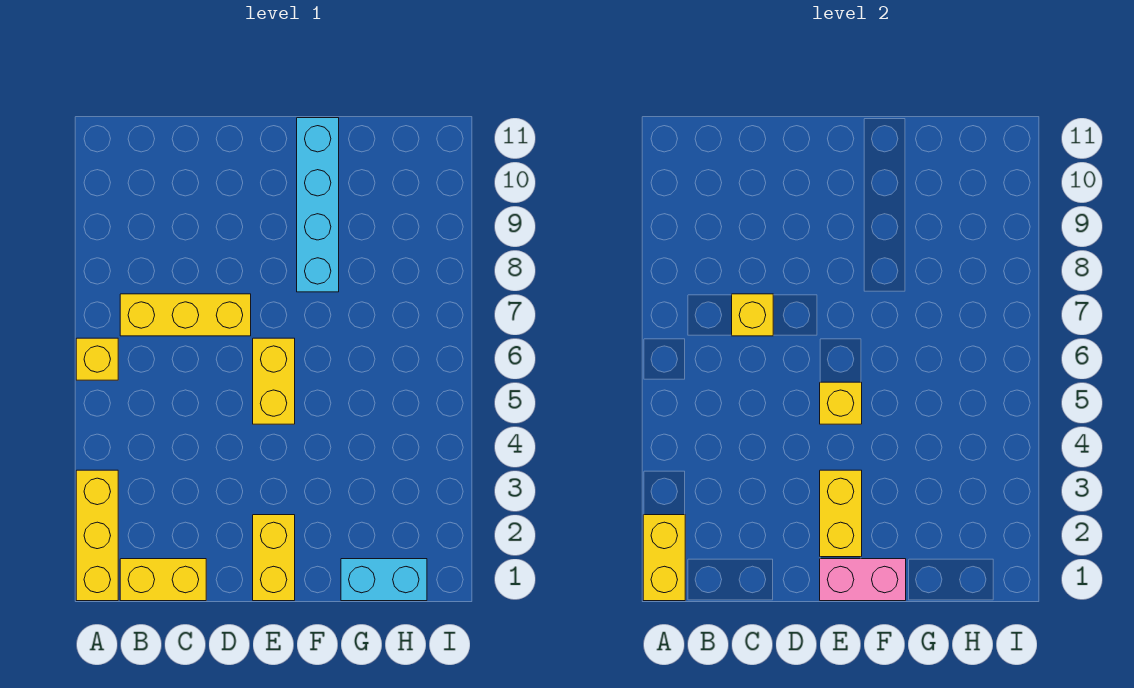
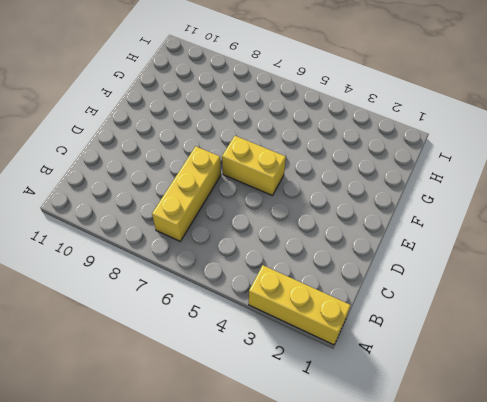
none -> yellow brick A6 level 1
none -> yellow brick B1:C1 level 1
none -> yellow brick E1:E2 level 1

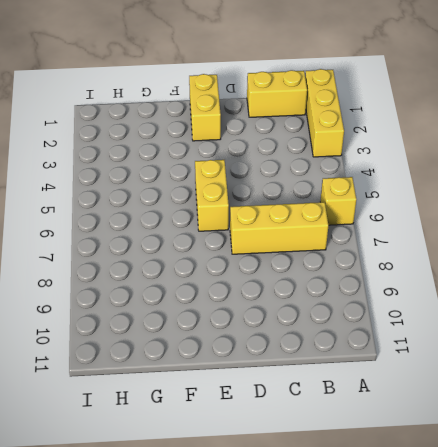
none -> cyan brick F8:F11 level 1
none -> cyan brick G1:H1 level 1
none -> yellow brick A1:A2 level 2

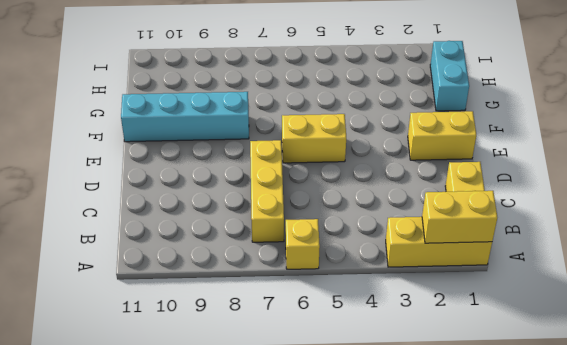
none -> yellow brick C7 level 2
none -> pink brick E1:F1 level 2
none -> yellow brick E2:E3 level 2

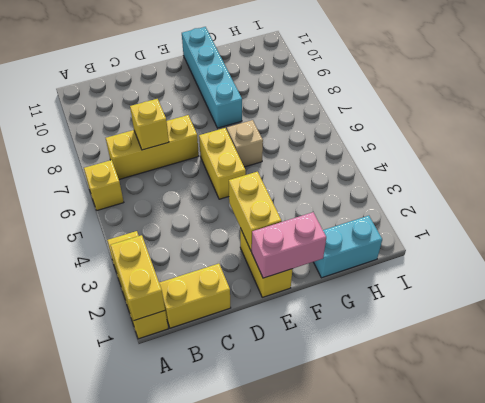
tan brick F6 level 1 -> none
none -> yellow brick E5 level 2

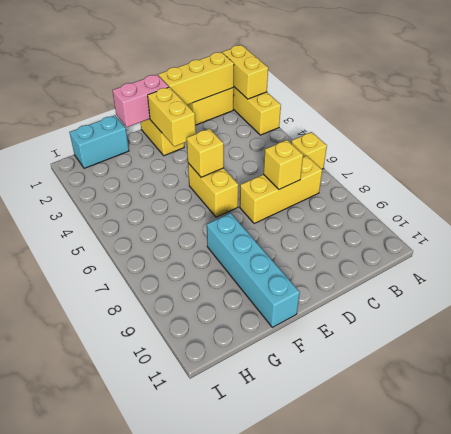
yellow brick B1:D1 level 2 -> none

